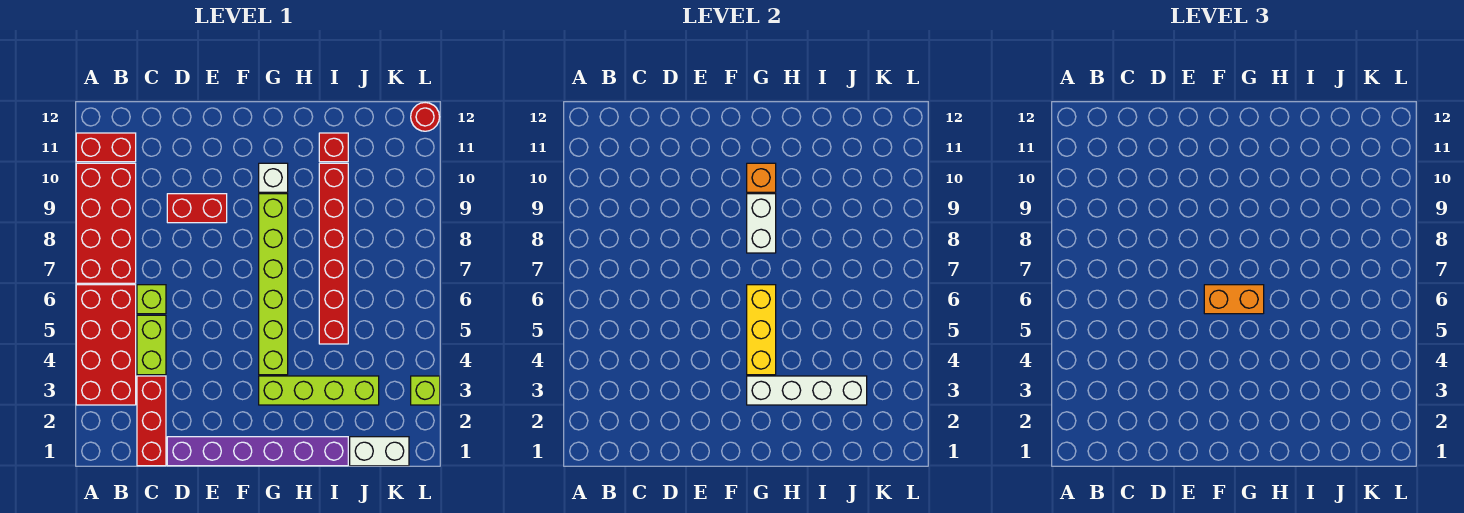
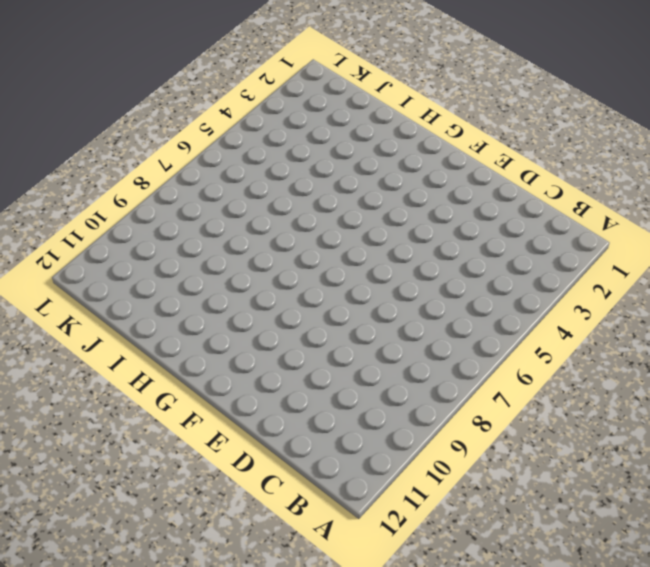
none -> red brick A3:B6 level 1
none -> red brick A7:B10 level 1
none -> red brick A11:B11 level 1

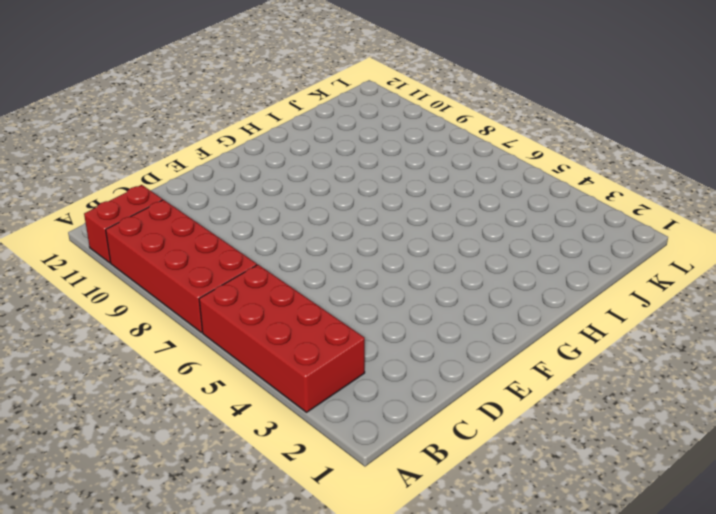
none -> red brick C1:C3 level 1
none -> lime brick C4:C5 level 1
none -> lime brick C6 level 1

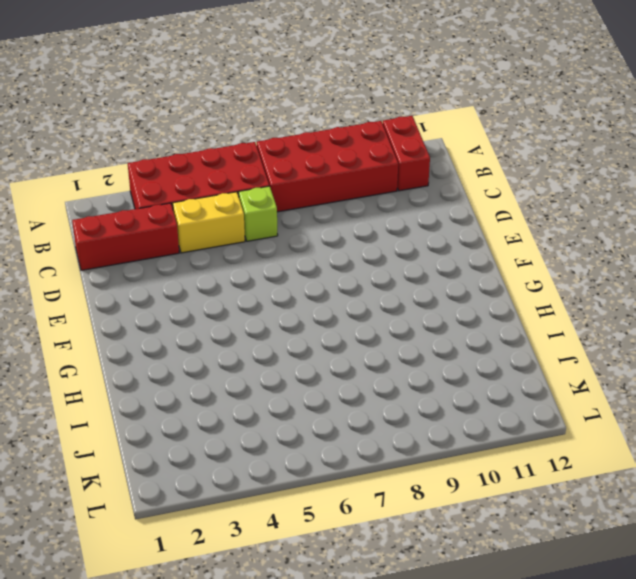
yellow brick C4:C5 level 1 -> lime brick C4:C5 level 1
none -> purple brick D1:I1 level 1
none -> red brick D9:E9 level 1
none -> lime brick G3:J3 level 1

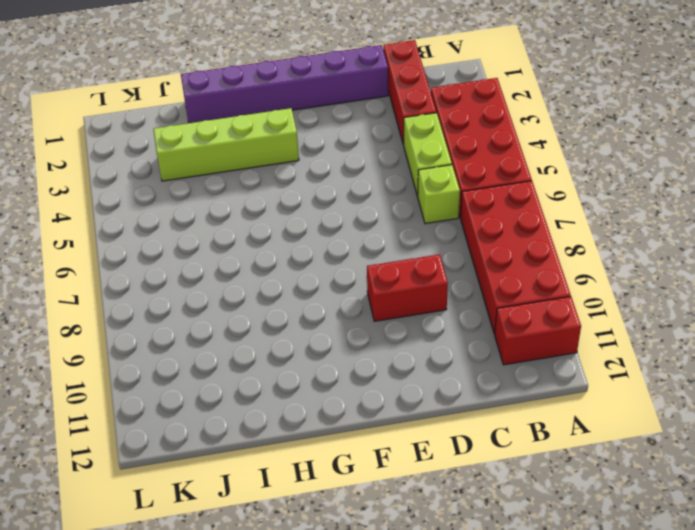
none -> lime brick G4:G9 level 1
none -> white brick G10 level 1
none -> red brick I5:I10 level 1

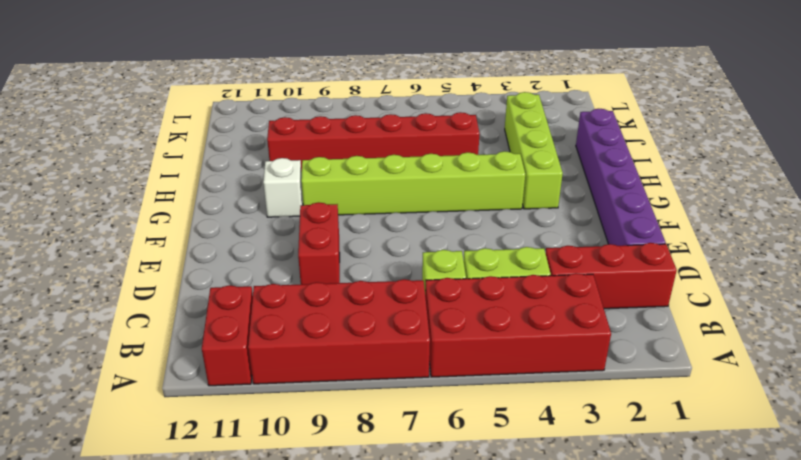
none -> red brick I11 level 1
none -> white brick J1:K1 level 1
none -> lime brick L3 level 1

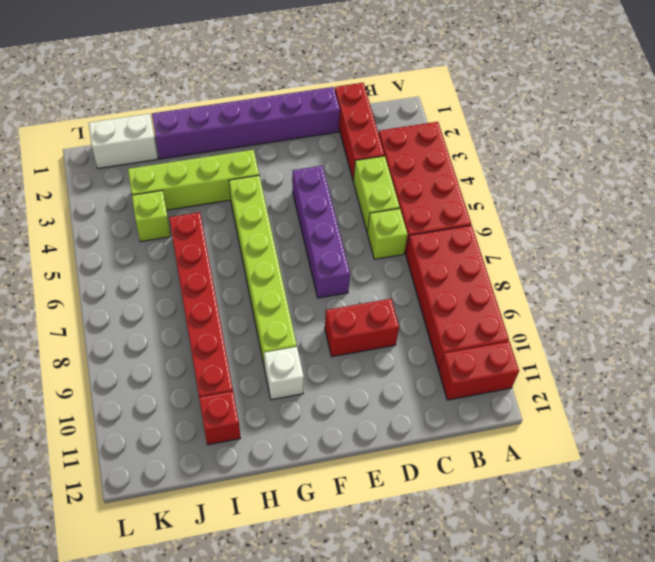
purple brick E4:E7 level 1 -> none
lime brick J4 level 1 -> lime brick L3 level 1
none -> red round brick L12 level 1
none -> white brick G3:J3 level 2
none -> yellow brick G4:G6 level 2

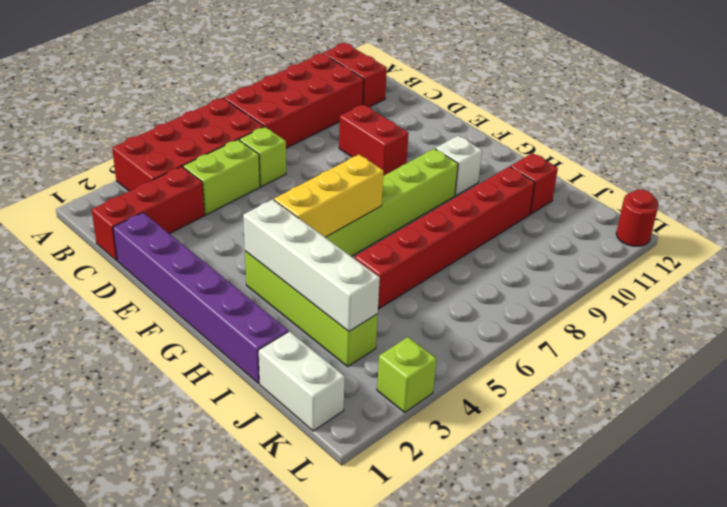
none -> white brick G8:G9 level 2
none -> orange brick G10 level 2
none -> orange brick F6:G6 level 3

